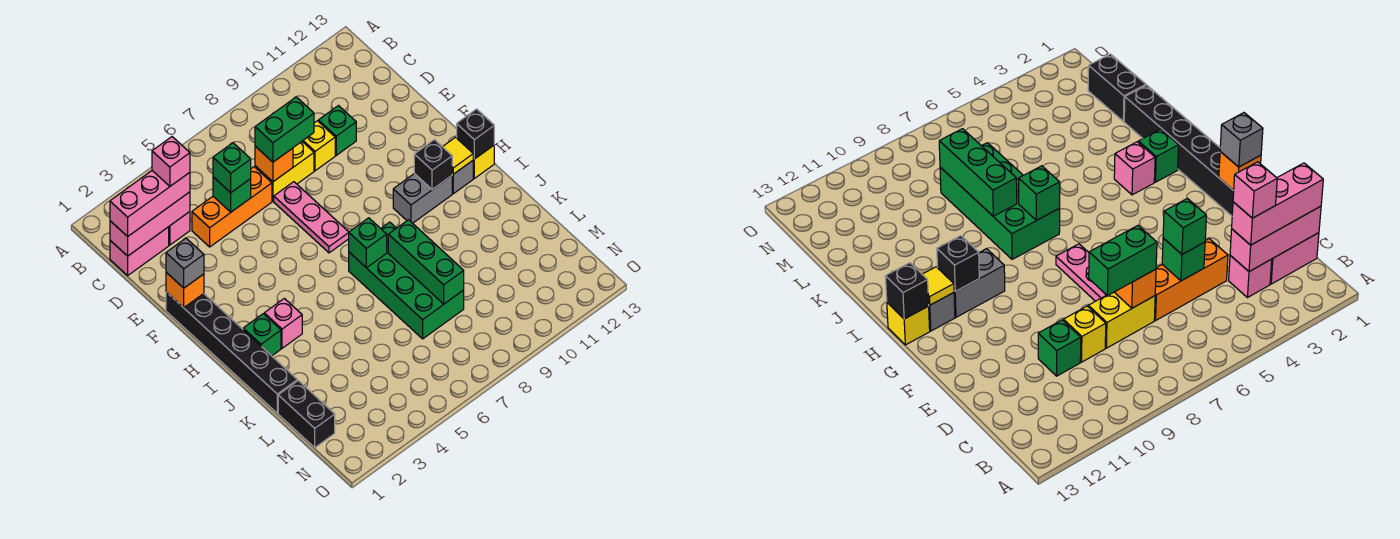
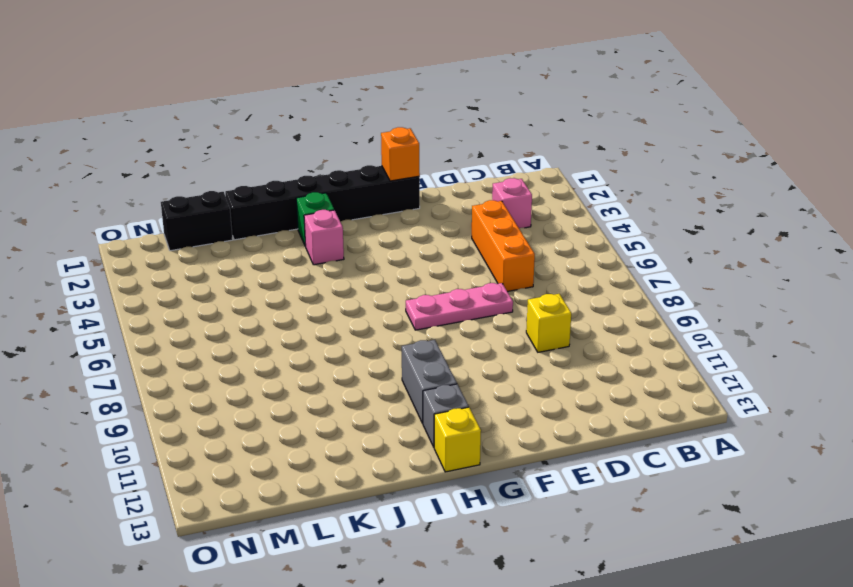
none -> pink brick C1:C2 level 1
none -> yellow brick D7:D8 level 1
none -> green brick D10 level 1

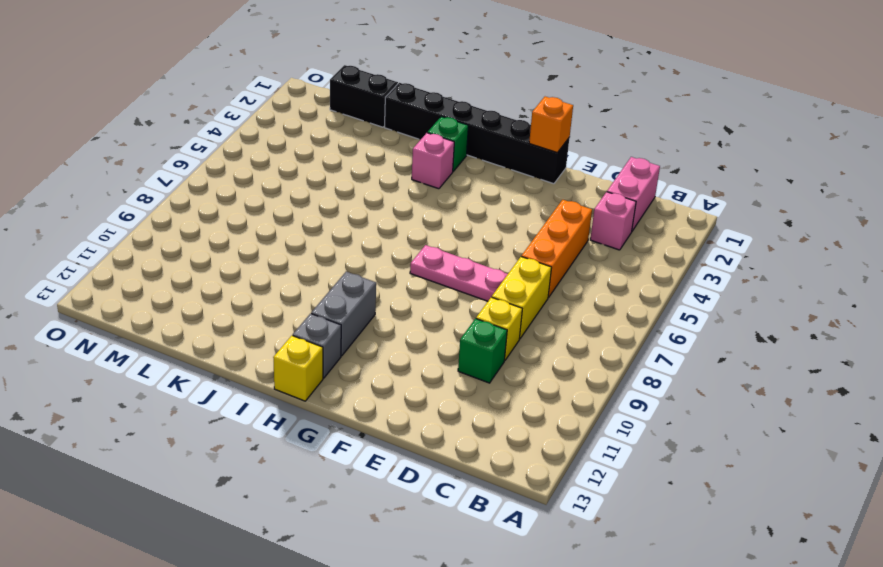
none -> green brick I7:L8 level 1
none -> pink brick C1:C3 level 2
none -> green brick D5 level 2

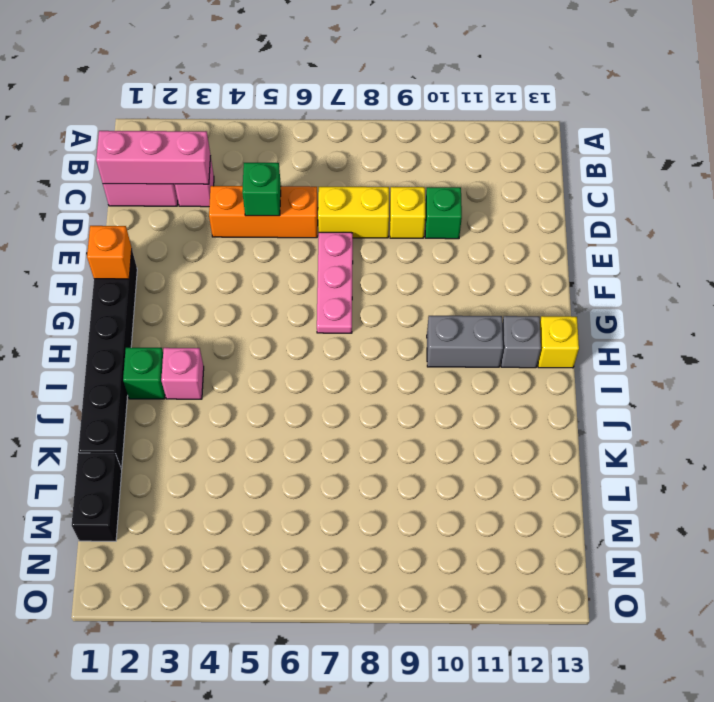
none -> green brick I7:L8 level 1
none -> orange brick D7 level 2
none -> black brick H11 level 2

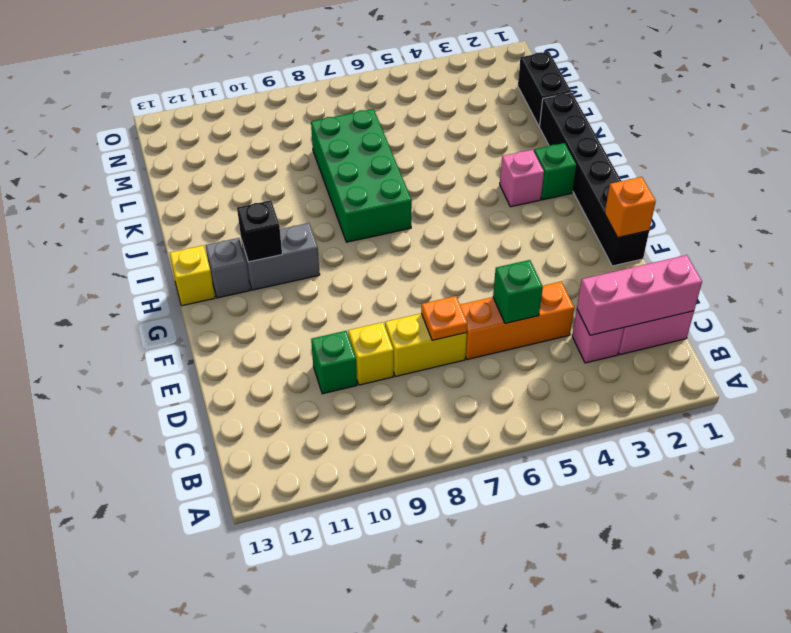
orange plate D7 level 2 -> orange brick D7 level 2
none -> pink plate E7:G7 level 1
none -> yellow tile H12 level 2
none -> black brick H13 level 2

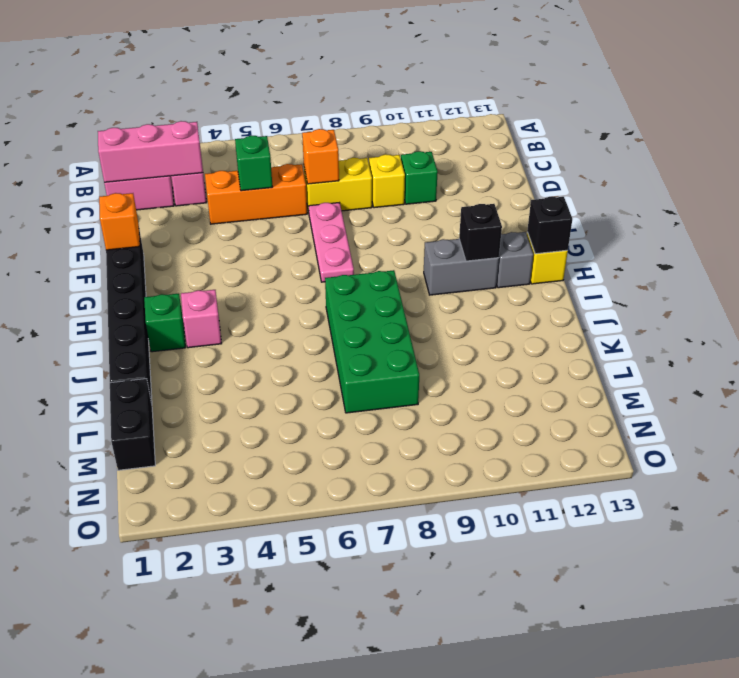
none -> yellow tile H12 level 2
none -> green brick I7 level 2
none -> green brick J8:L8 level 2

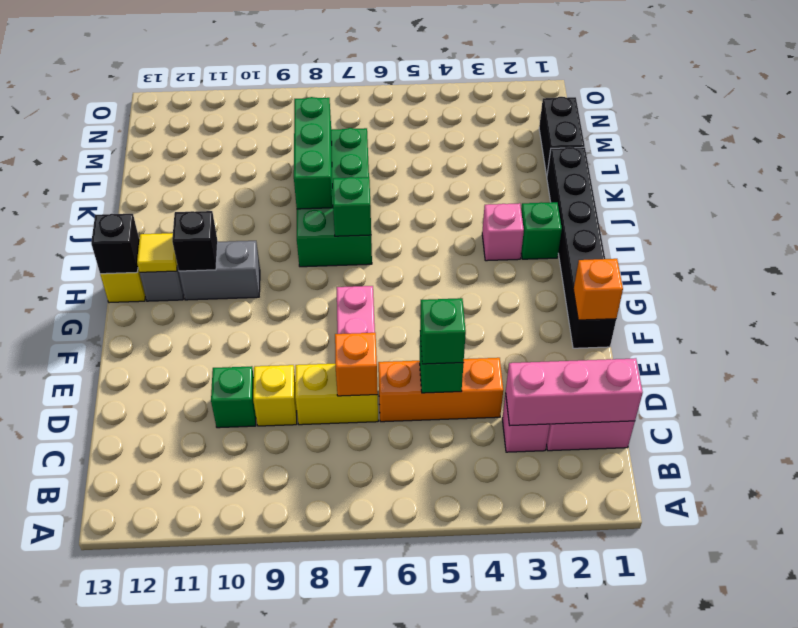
none -> pink brick C1:C3 level 3
none -> green brick D7:D8 level 3
none -> grey brick F1 level 3

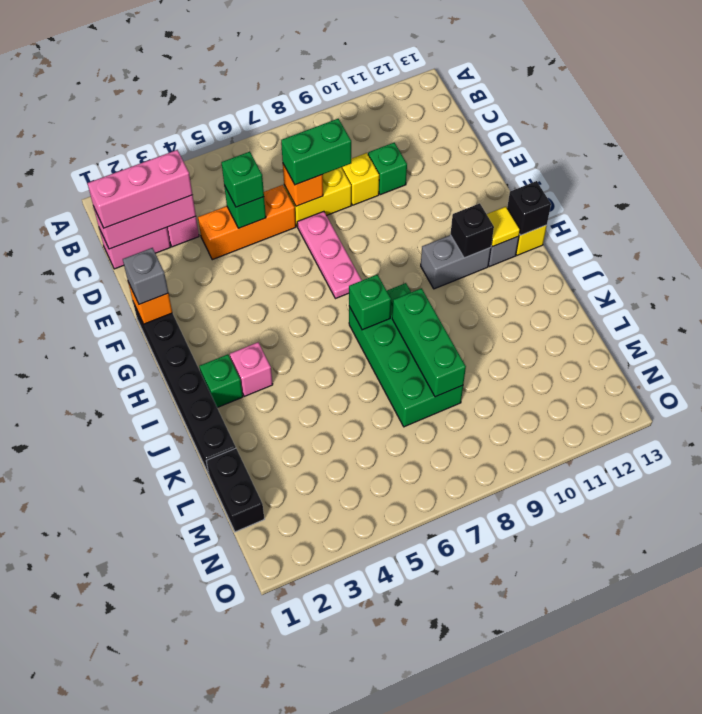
none -> pink brick C3 level 4

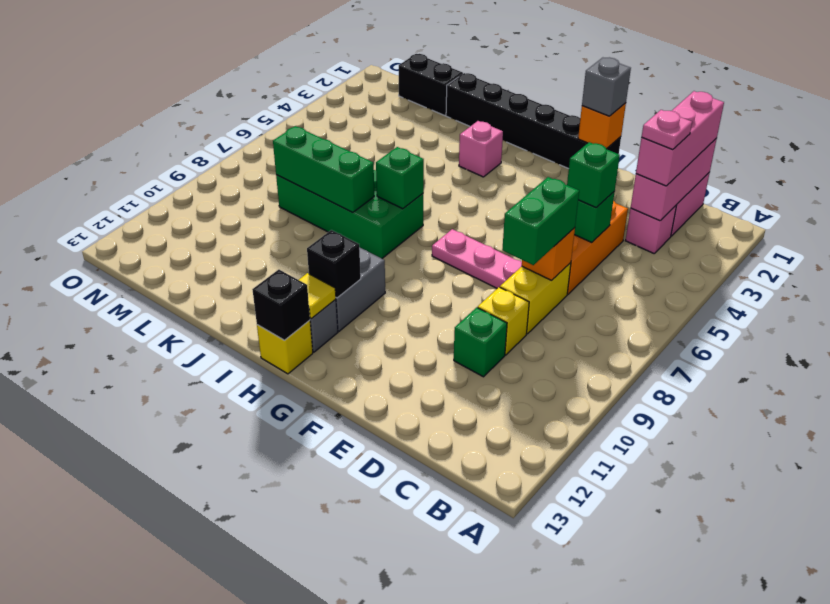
pink plate C3 level 4 -> pink brick C3 level 4
none -> green brick I2 level 1

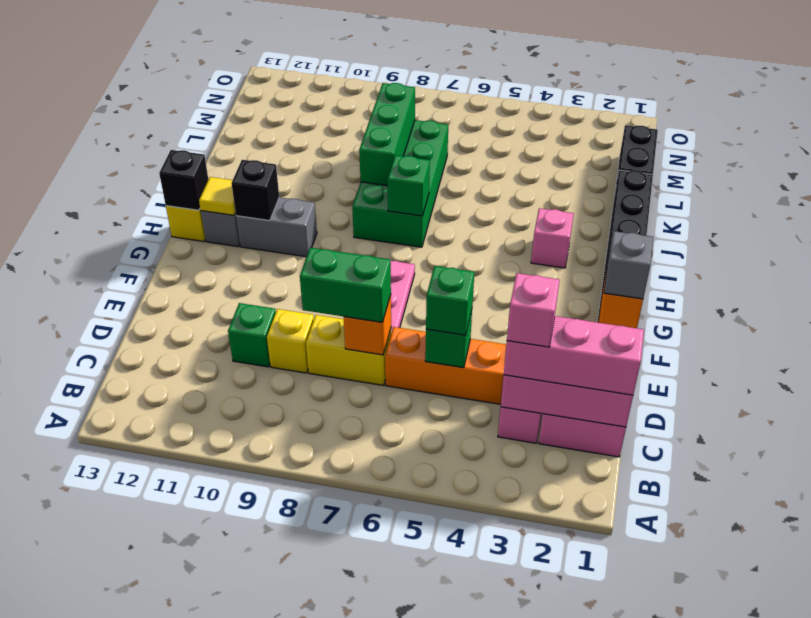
none -> green brick I2 level 1

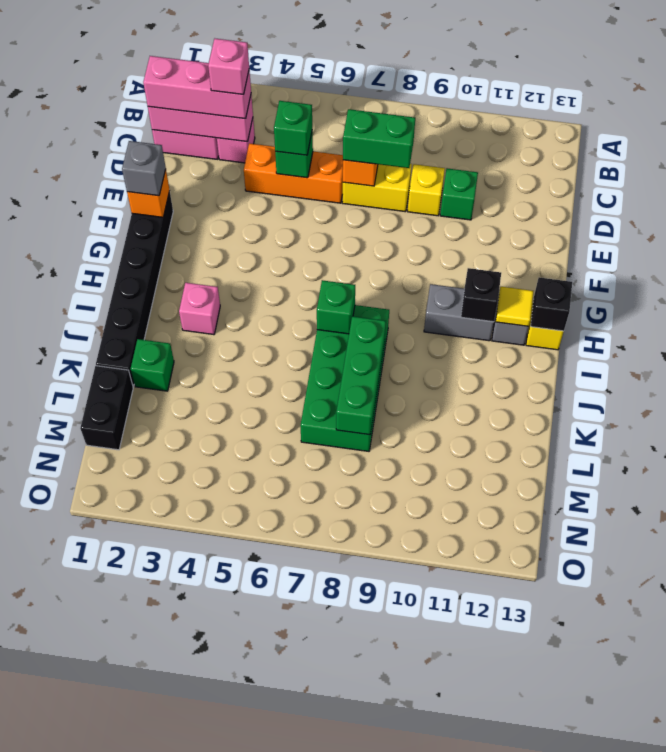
green brick K2 level 1 -> green brick I2 level 1
none -> pink plate E7:G7 level 1

